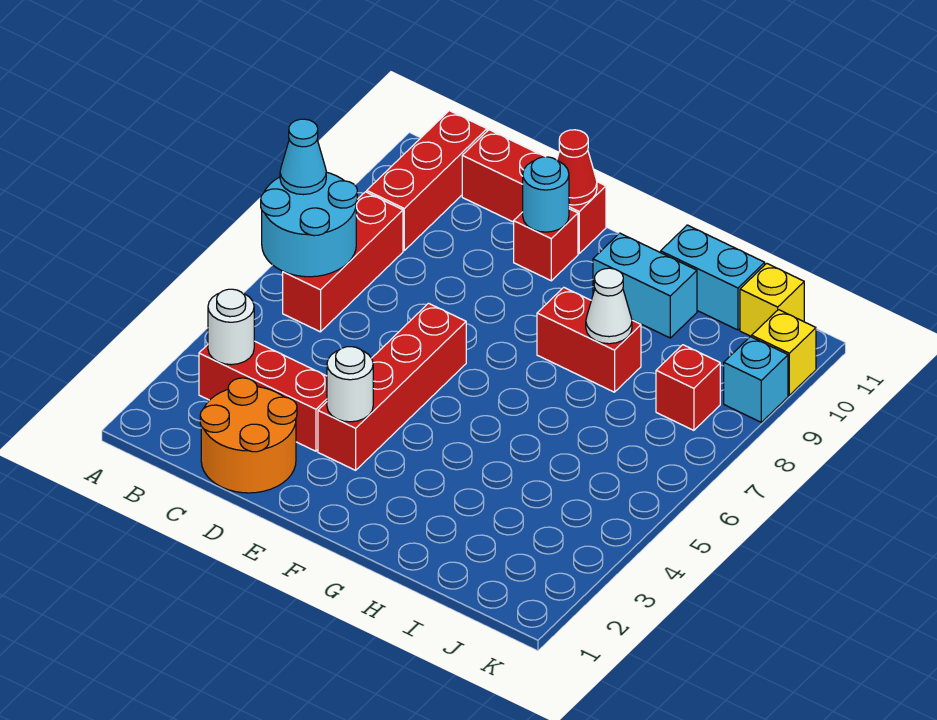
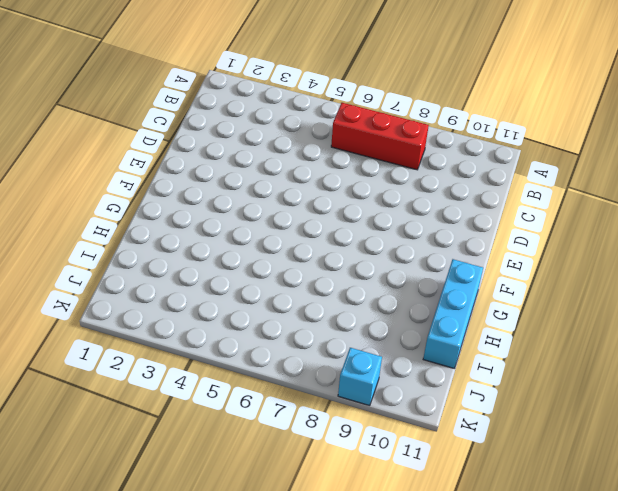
cyan brick G11:I11 level 1 -> cyan brick H11:I11 level 1
none -> red brick B3:D3 level 1
none -> red brick B9:B11 level 1
none -> orange round brick C1:D2 level 1

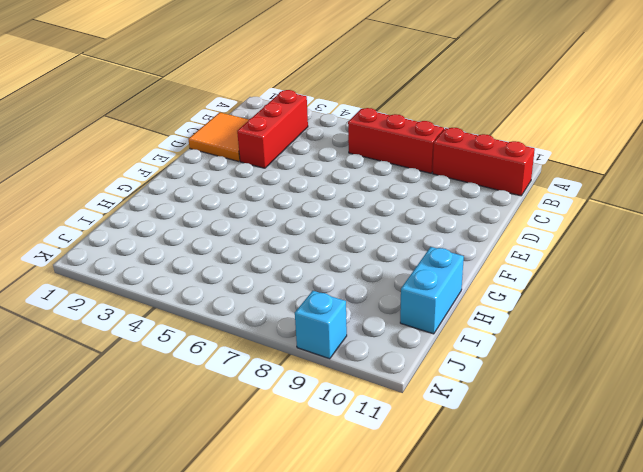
orange tile C1:D2 level 1 -> orange round brick C1:D2 level 1
none -> red brick C11:E11 level 1
none -> red brick E3:E6 level 1
none -> red brick E10 level 1

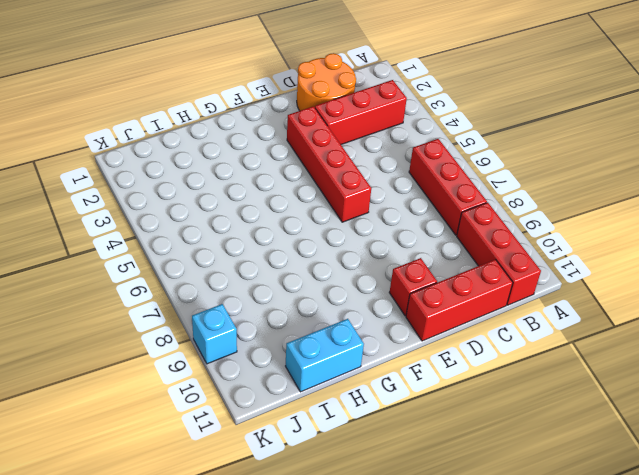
none -> red brick G8:H8 level 1
none -> cyan brick G10:H10 level 1
none -> red brick J8 level 1

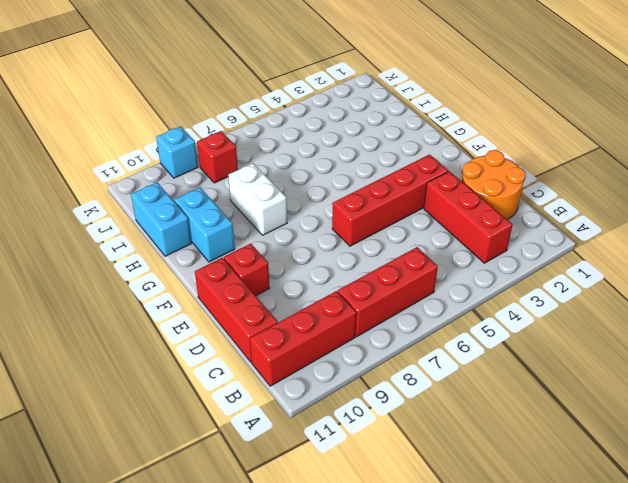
white brick G8:H8 level 1 -> red brick G8:H8 level 1
none -> yellow brick J11 level 1
none -> yellow brick K10 level 1
none -> cyan round brick A6:B7 level 2

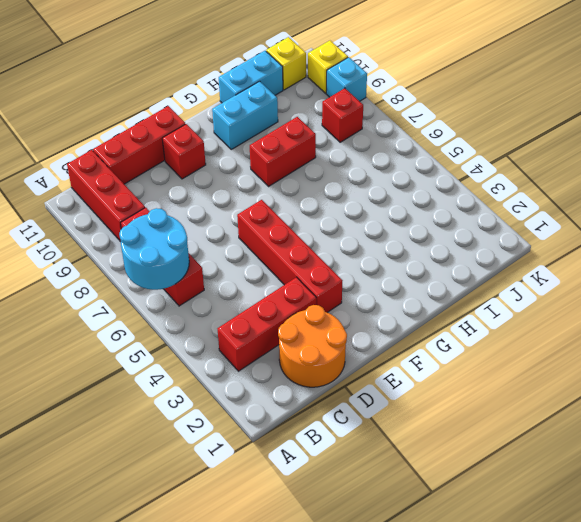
none -> white round brick B3 level 2
none -> white round brick E3 level 2
none -> cyan round brick E10 level 2

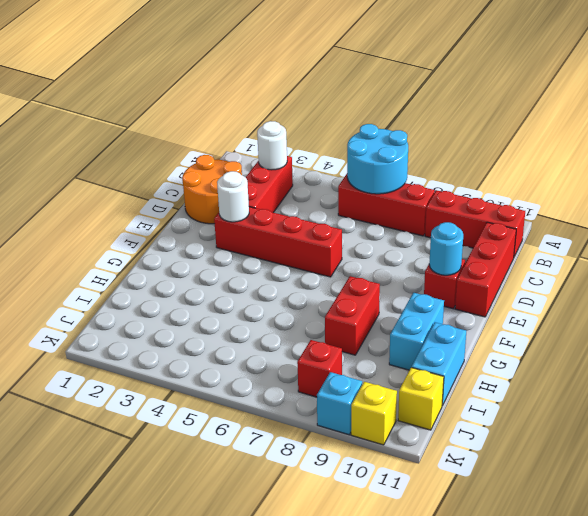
none -> red cone E11 level 2
none -> white cone H8 level 2
none -> cyan cone A7 level 3

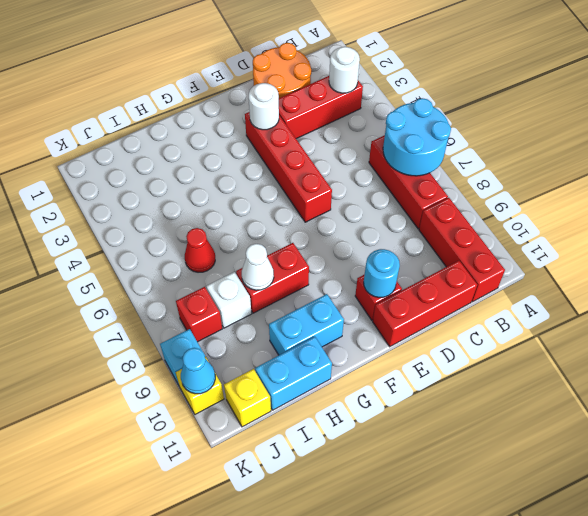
red cone I6 level 1 -> red cone E11 level 2
white brick I8 level 1 -> none
cyan cone K10 level 2 -> cyan cone A7 level 3

